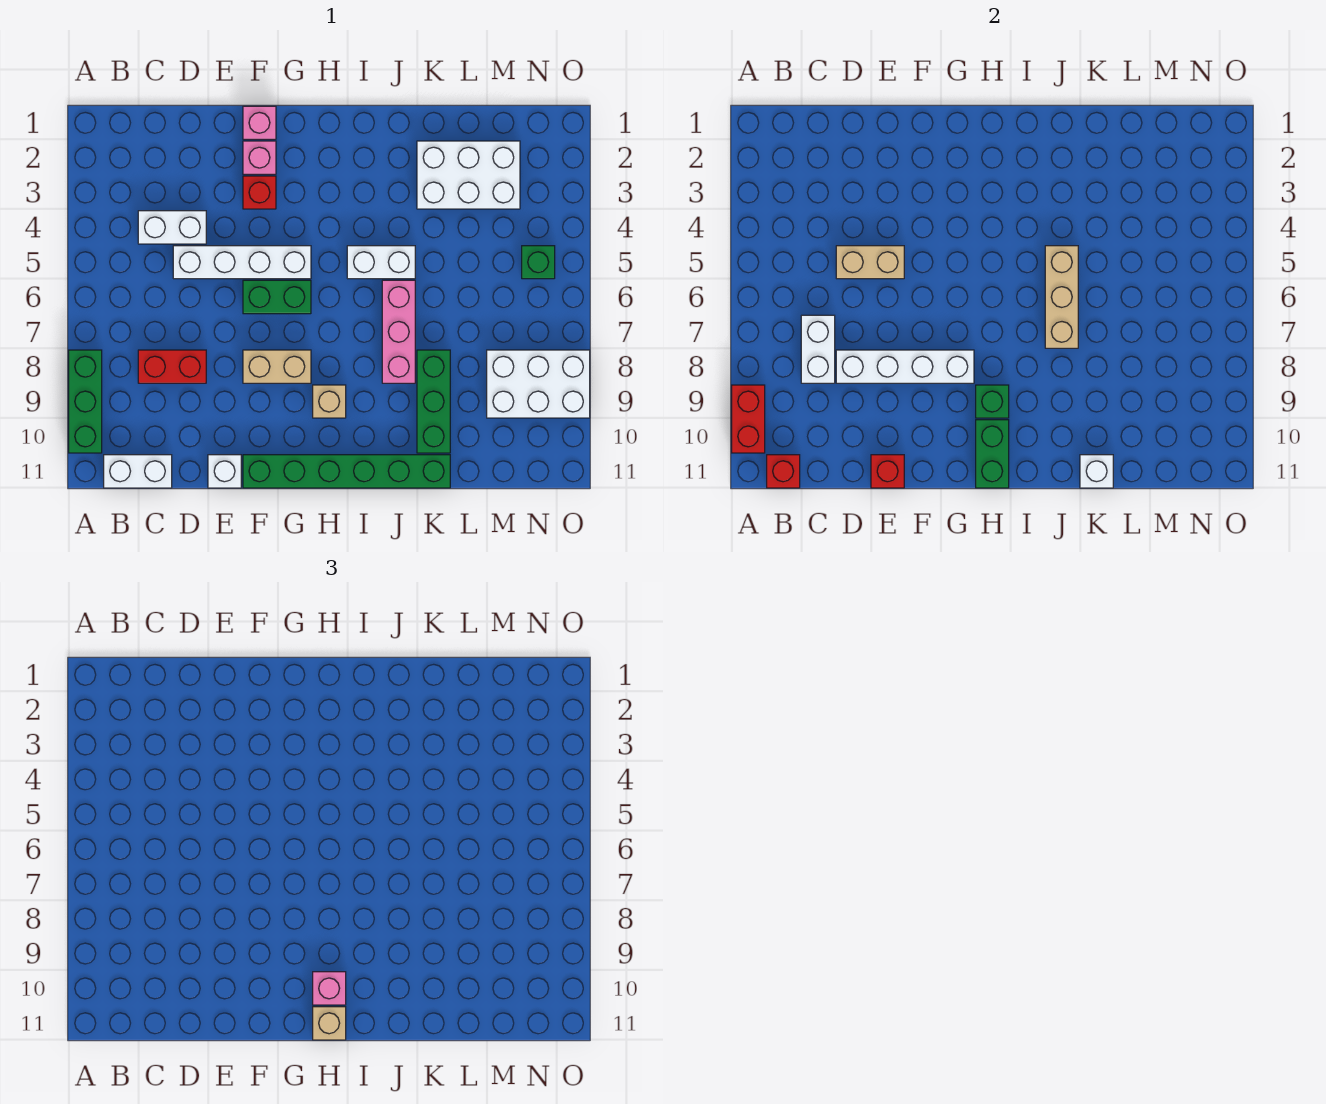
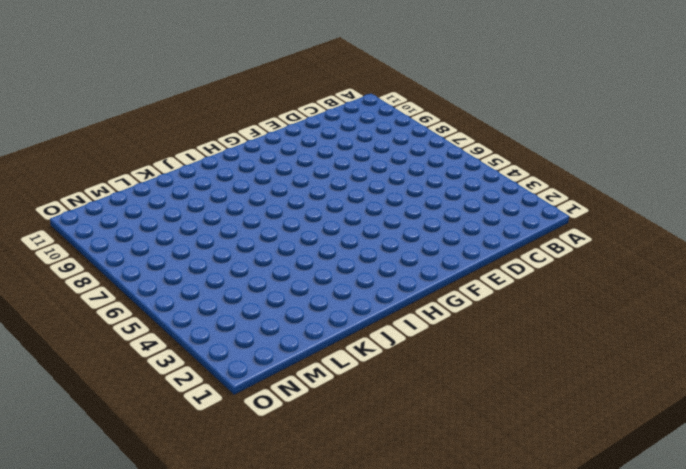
none -> green brick A8:A10 level 1
none -> white brick B11:C11 level 1
none -> white brick C4:D4 level 1
none -> red brick C8:D8 level 1

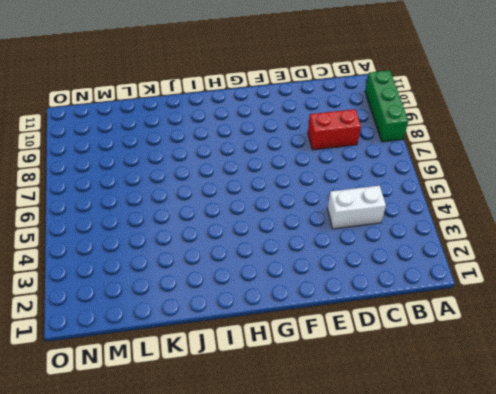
none -> white brick B11:C11 level 1
none -> white brick D5:G5 level 1
none -> white brick E11 level 1
none -> pink brick F1 level 1

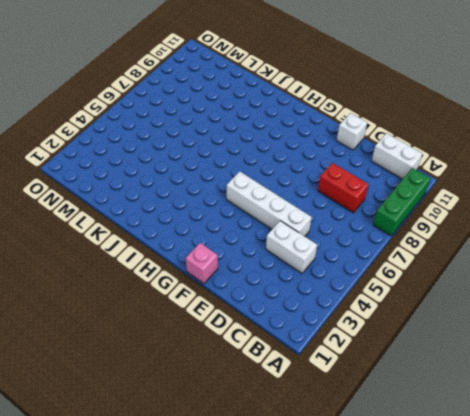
none -> pink brick F2 level 1
none -> red brick F3 level 1
none -> green brick F6:G6 level 1
none -> tan brick F8:G8 level 1

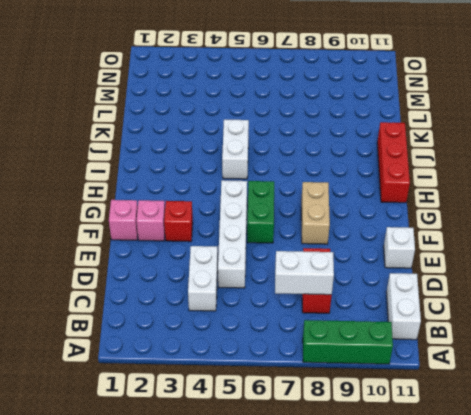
red brick H11:J11 level 1 -> green brick F11:K11 level 1
none -> tan brick H9 level 1
none -> pink brick J6:J8 level 1
none -> white brick K2:M3 level 1
none -> green brick K8:K10 level 1

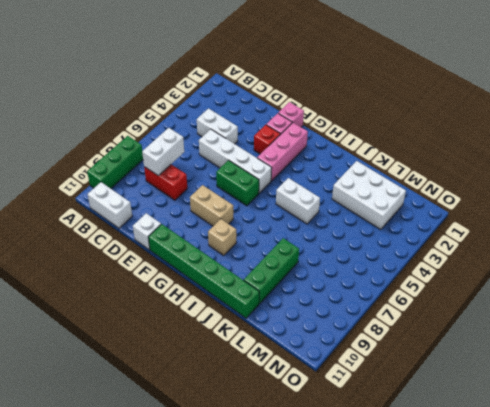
pink brick G2:G4 level 1 -> pink brick J6:J8 level 1
none -> white brick M8:O9 level 1
none -> green brick N5 level 1
none -> red brick A9:A10 level 2
none -> red brick B11 level 2

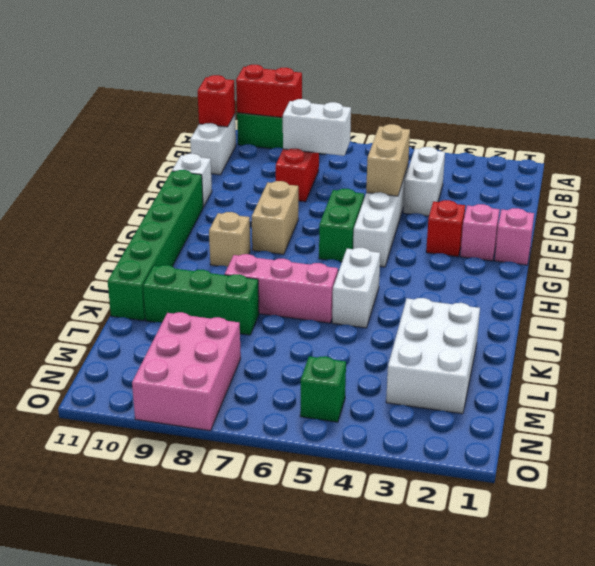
pink brick M8:O9 level 1 -> white brick M8:O9 level 1
none -> white brick D8:G8 level 2
none -> red brick E11 level 2
none -> green brick H9 level 2
none -> green brick H10:H11 level 2

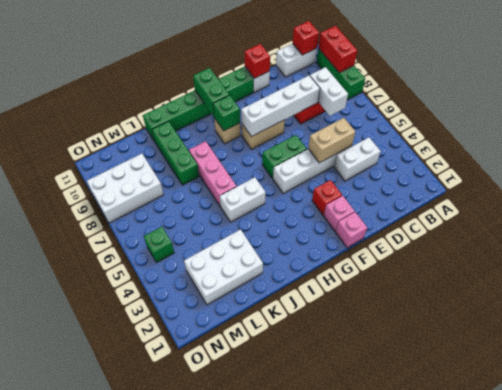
none -> tan brick J5:J7 level 2
none -> white brick K11 level 2
none -> pink brick H10 level 3
none -> tan brick H11 level 3

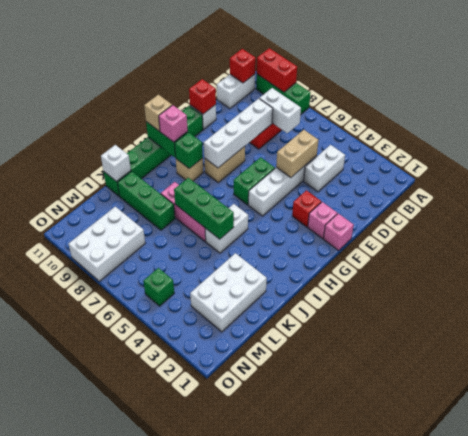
green brick J5:J7 level 2 -> tan brick J5:J7 level 2

